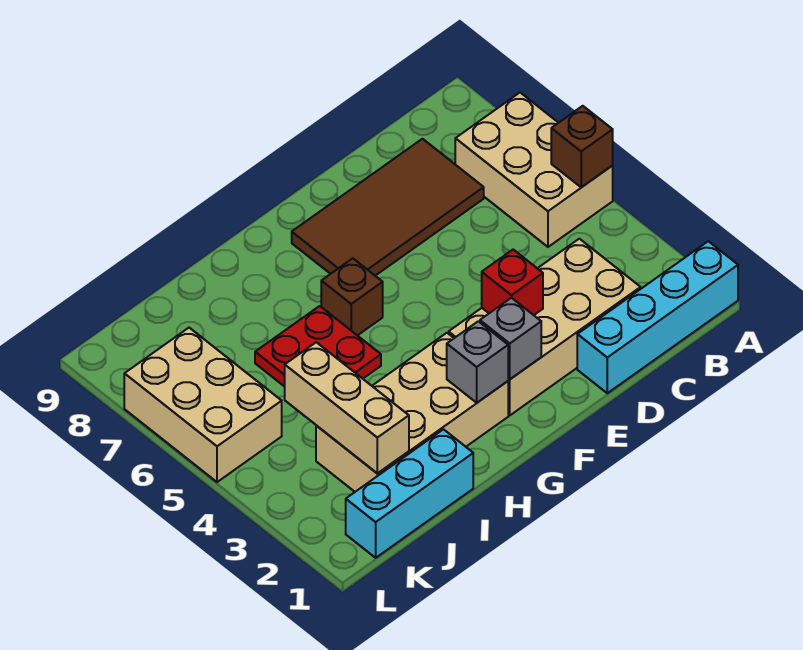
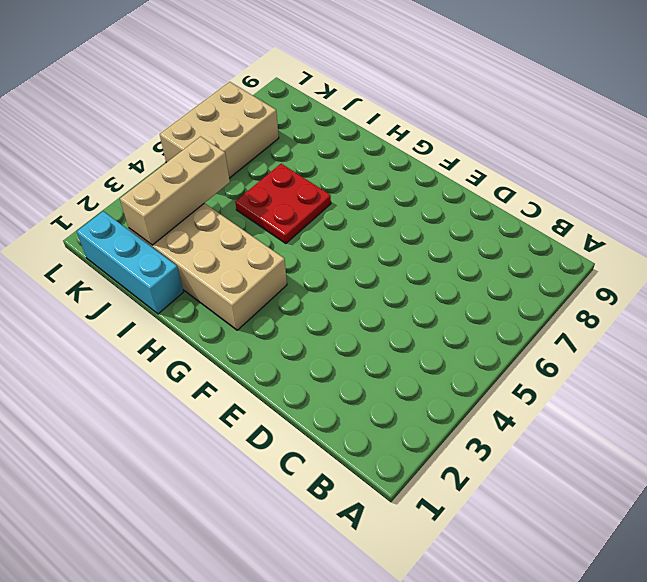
none -> cyan brick A1:D1 level 1
none -> tan brick A5:B7 level 1
none -> tan brick C2:F3 level 1

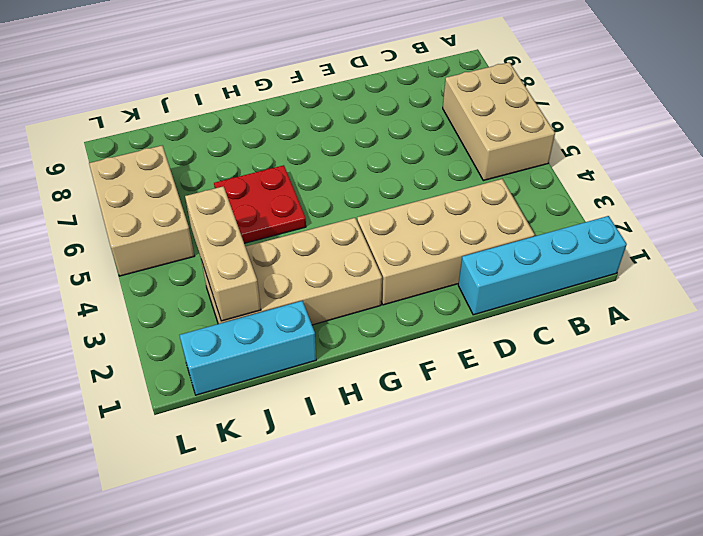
none -> brown tile C7:F8 level 1
none -> brown brick G6 level 1
none -> brown brick A5 level 2

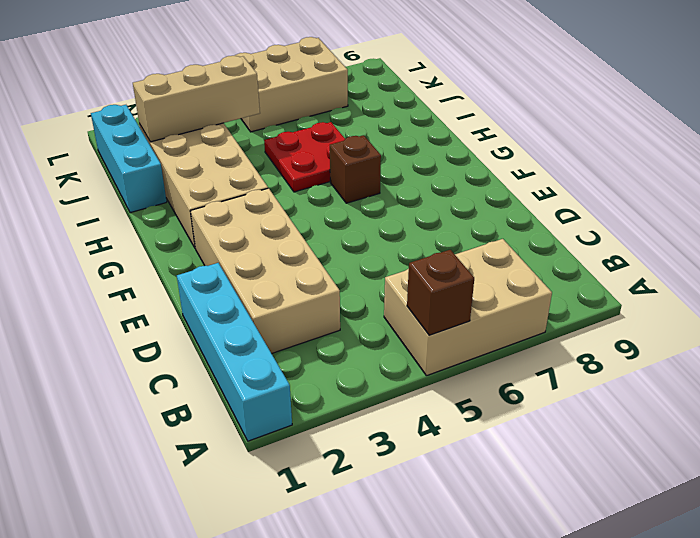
none -> brown tile C7:F8 level 1
none -> red brick E3 level 2
none -> grey brick F2 level 2

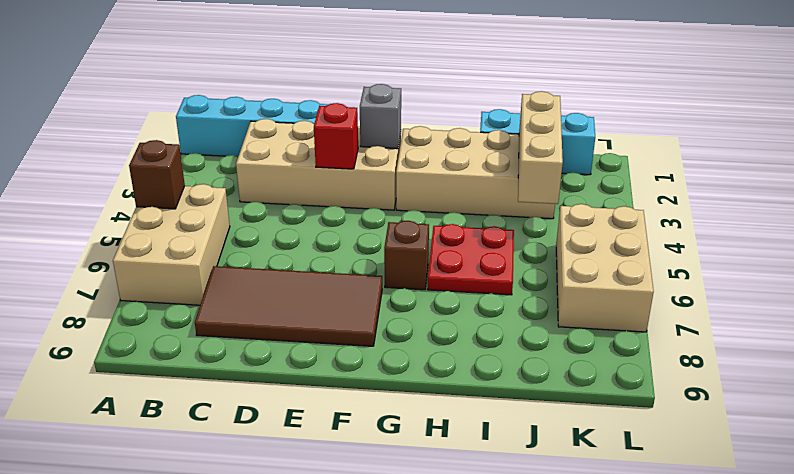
none -> grey brick G2 level 2

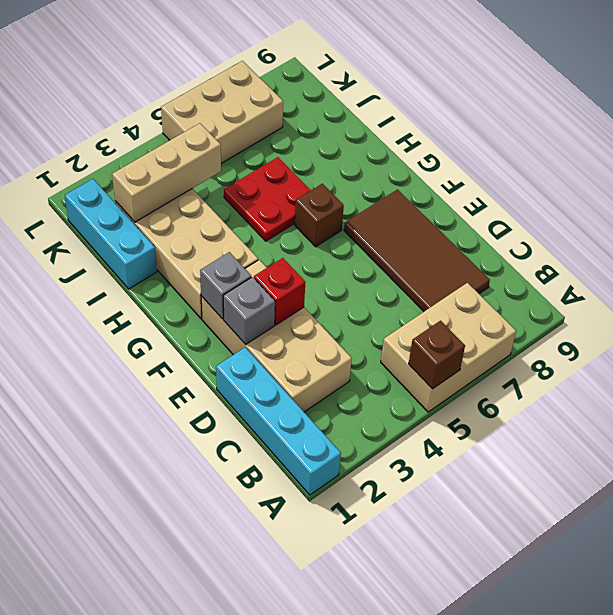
grey brick E2 level 2 -> grey brick G2 level 2

